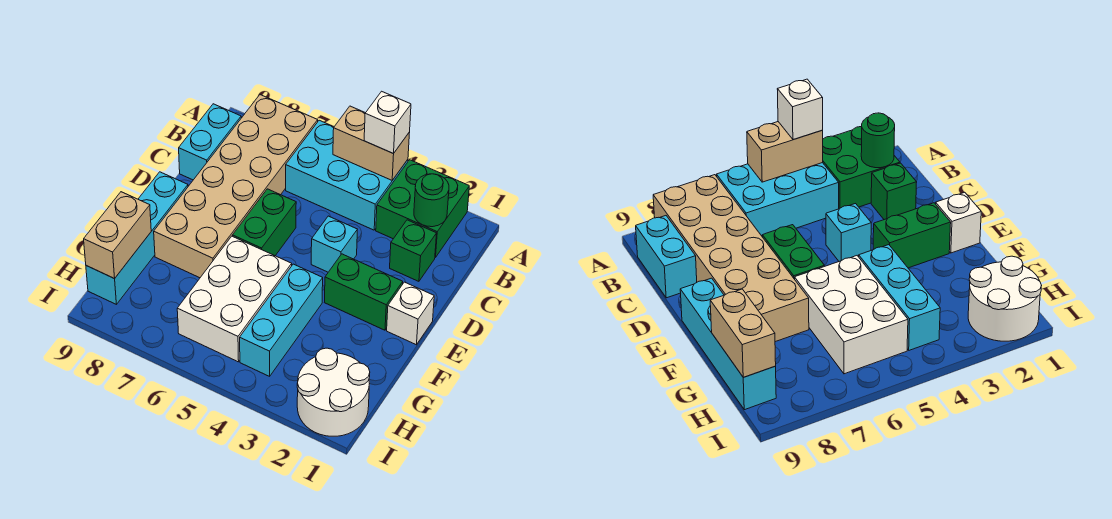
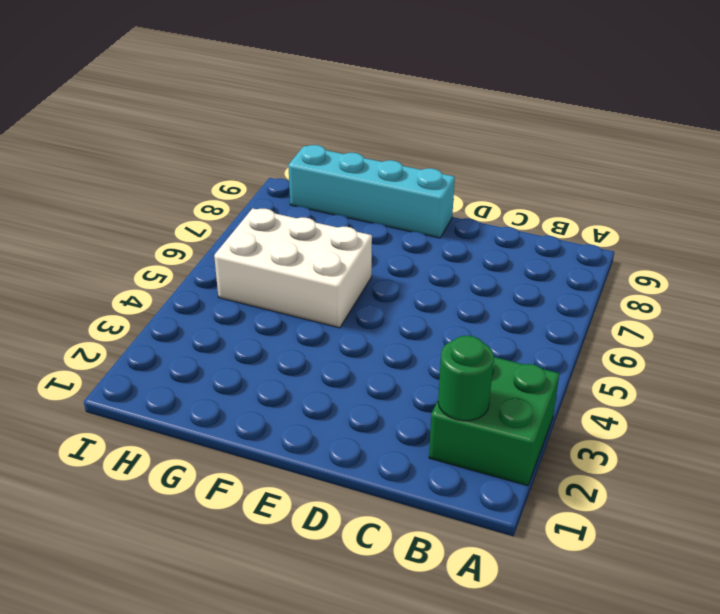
none -> cyan brick A4:B6 level 1
none -> tan brick A7:F8 level 1
none -> cyan brick B9:C9 level 1

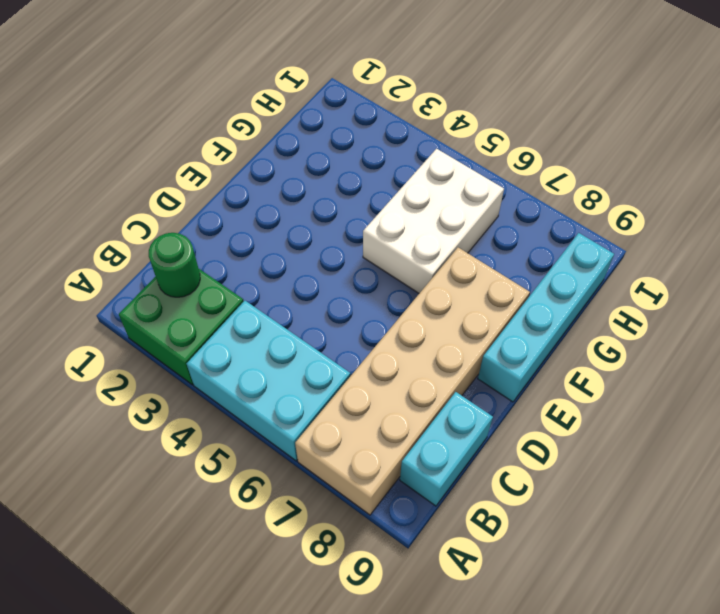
none -> green brick C2 level 1
none -> cyan brick D4 level 1
none -> green brick D6:E6 level 1

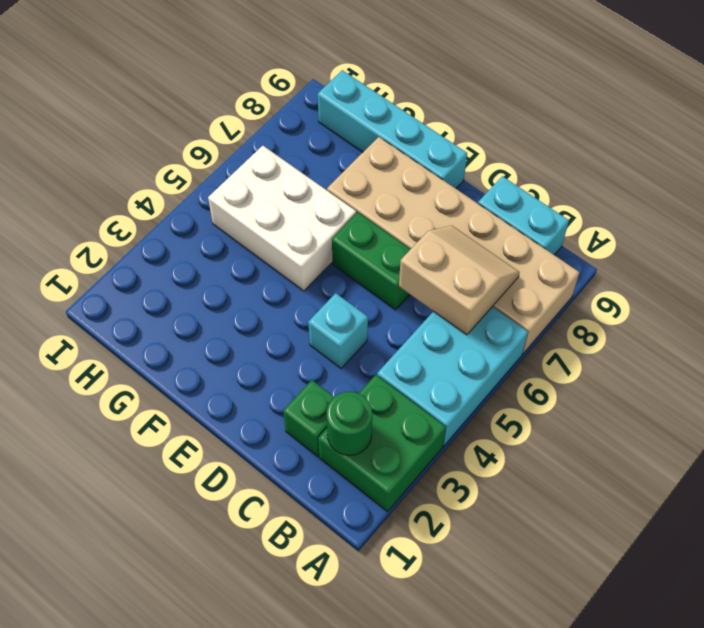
tan slope B6:C7 level 2 top 6 -> none
none -> white brick E1 level 1
none -> green brick E2:E3 level 1
none -> cyan brick F4:H4 level 1

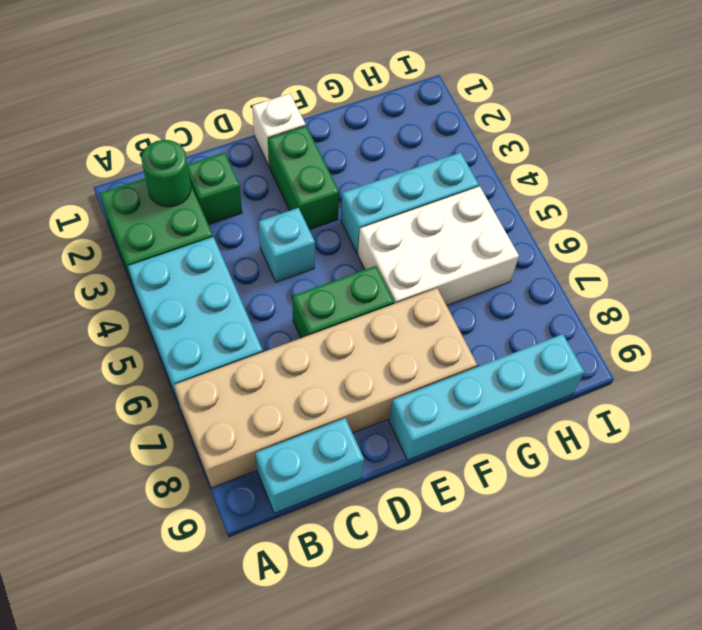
none -> white round brick H1:I2 level 1
none -> tan brick A4:A5 level 2
none -> tan brick G9:H9 level 2

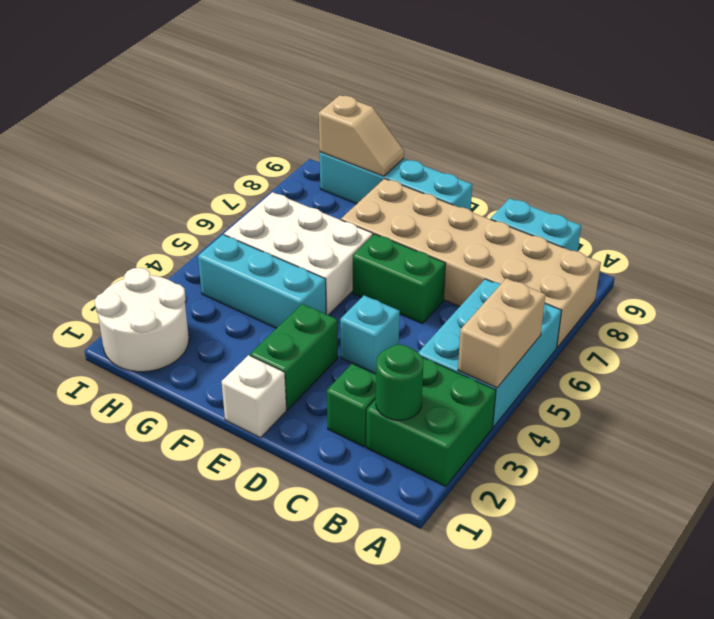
tan slope G9:H9 level 2 top H -> tan brick G9:H9 level 2
none -> white brick A4 level 3

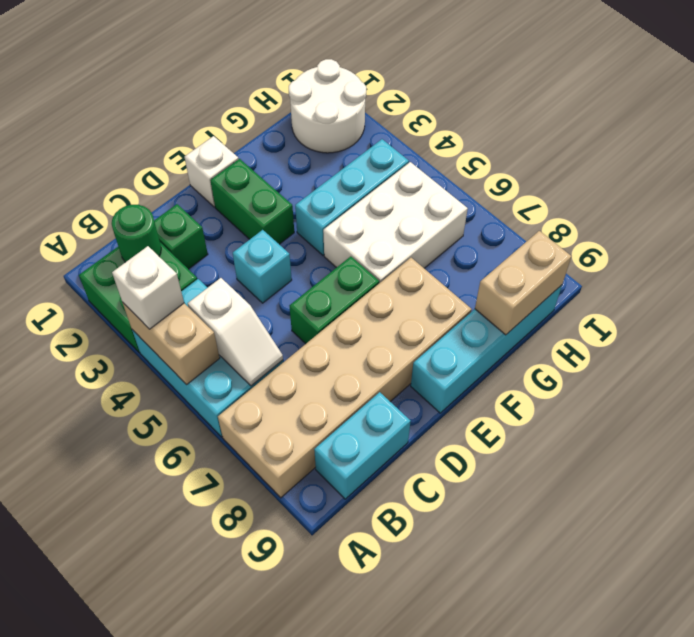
white slope B5:B6 level 2 top 5 -> none

